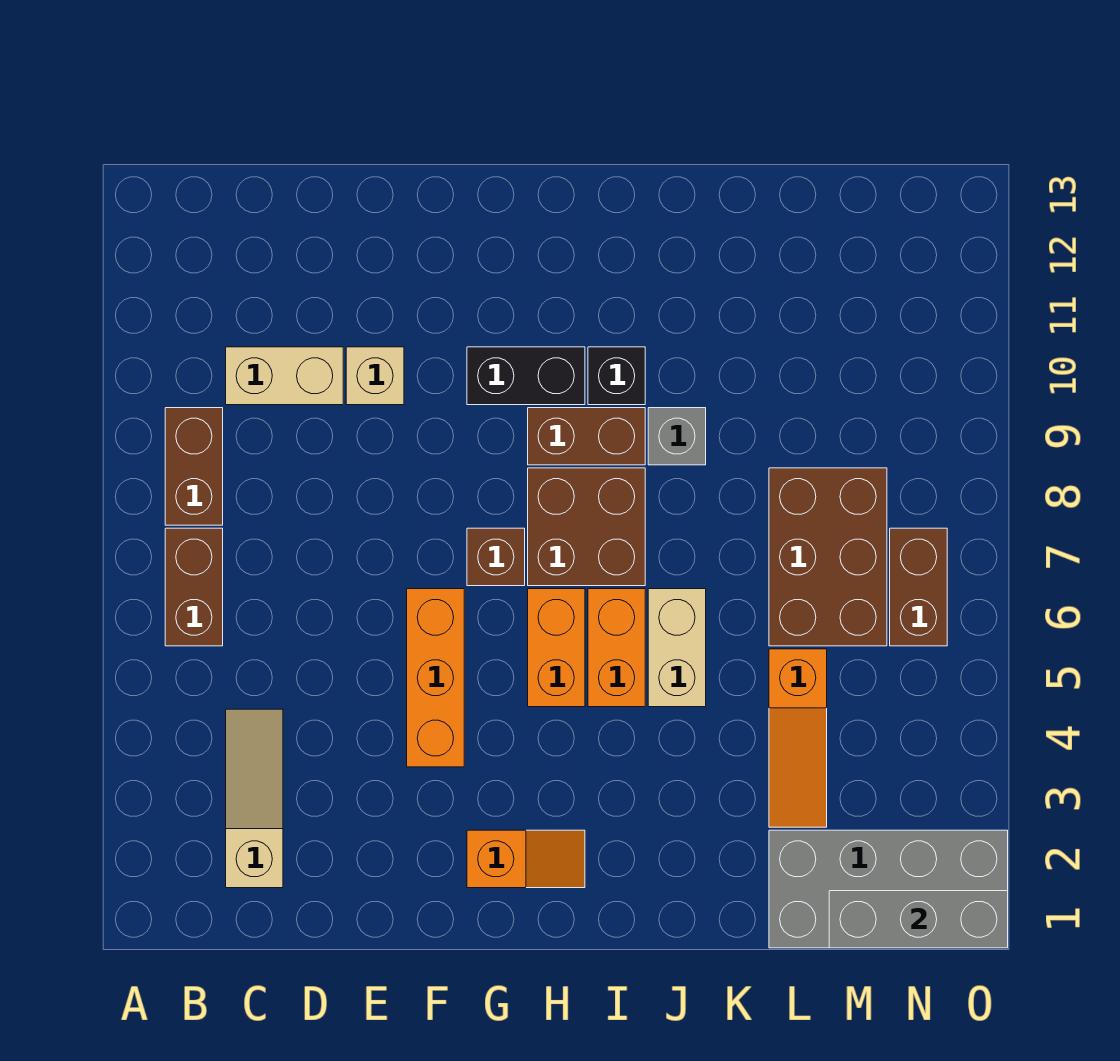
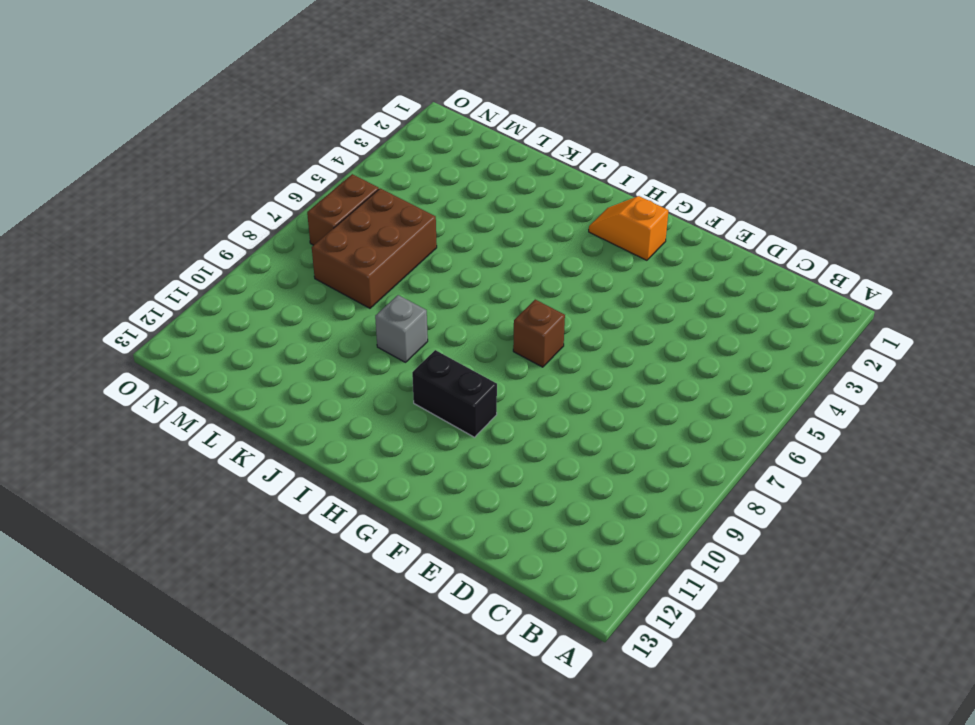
none -> brown brick B6:B7 level 1
none -> brown brick B8:B9 level 1
none -> tan slope C2:C4 level 1 top 2

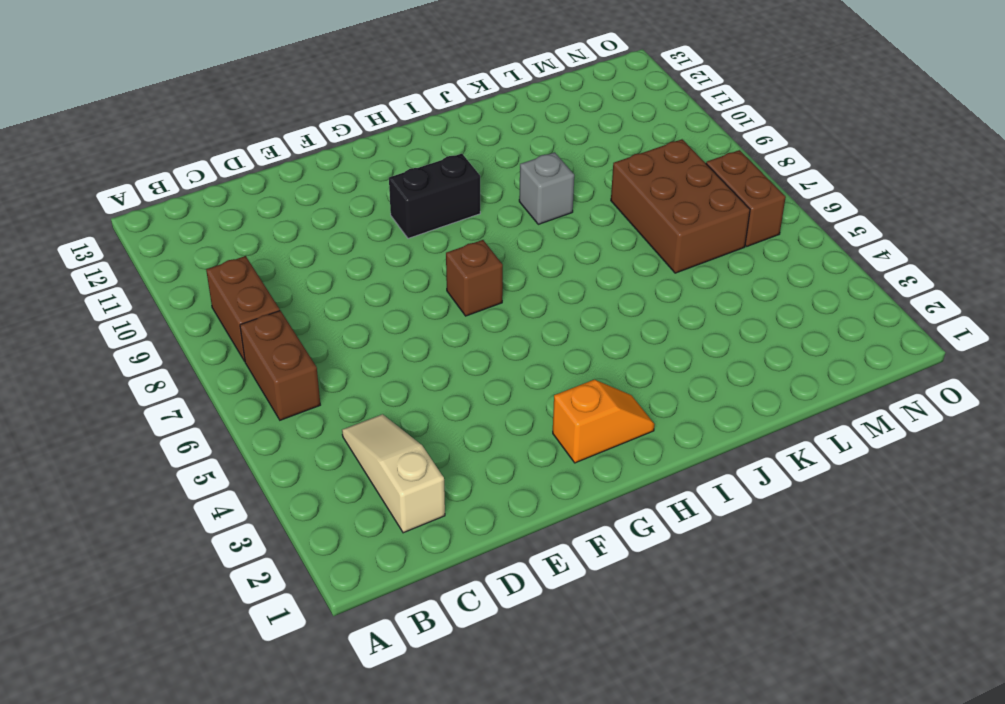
none -> tan brick C10:D10 level 1
none -> tan brick E10 level 1
none -> orange brick F4:F6 level 1

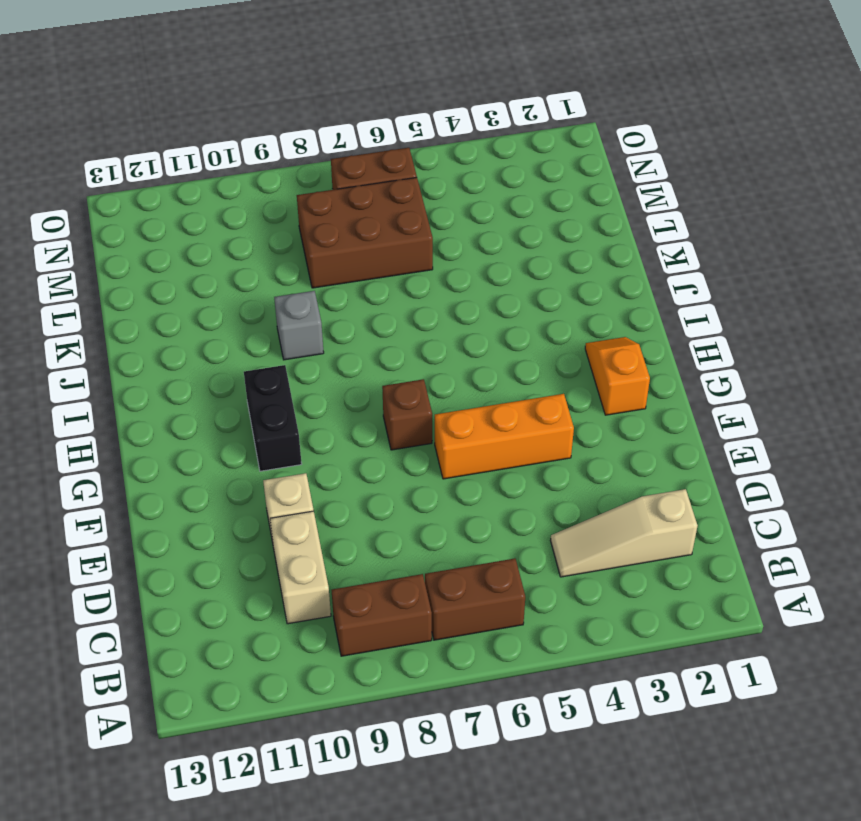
none -> orange brick H5:H6 level 1
none -> brown brick H7:I8 level 1
none -> brown brick H9:I9 level 1

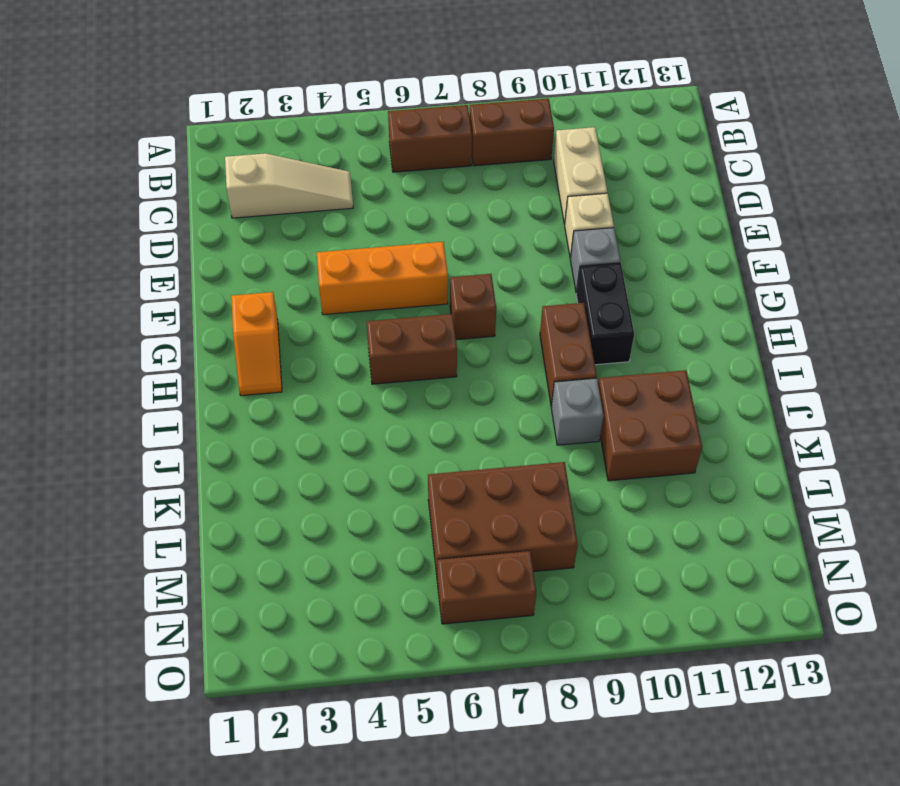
grey brick F10 level 1 -> none
brown brick H5:H6 level 1 -> orange brick H5:H6 level 1
brown brick J10:K11 level 1 -> brown brick H7:I8 level 1
none -> orange brick I5:I6 level 1
none -> black brick I10 level 1
none -> tan brick J5:J6 level 1

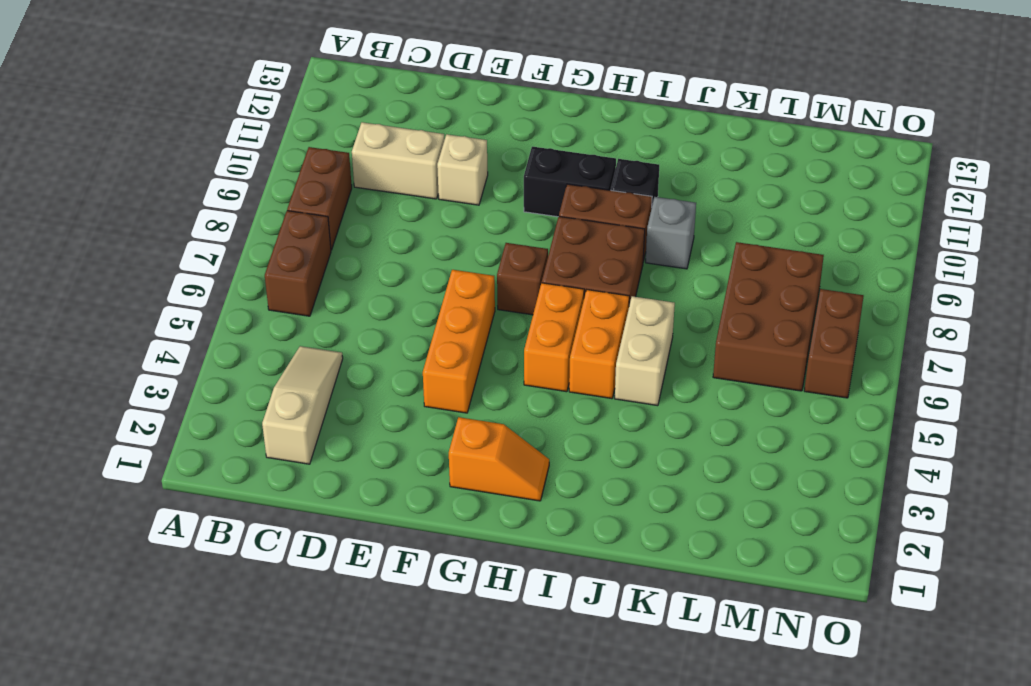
none -> grey brick L1:O2 level 1
none -> orange slope L3:L5 level 1 top 5
none -> grey brick M1:O1 level 2

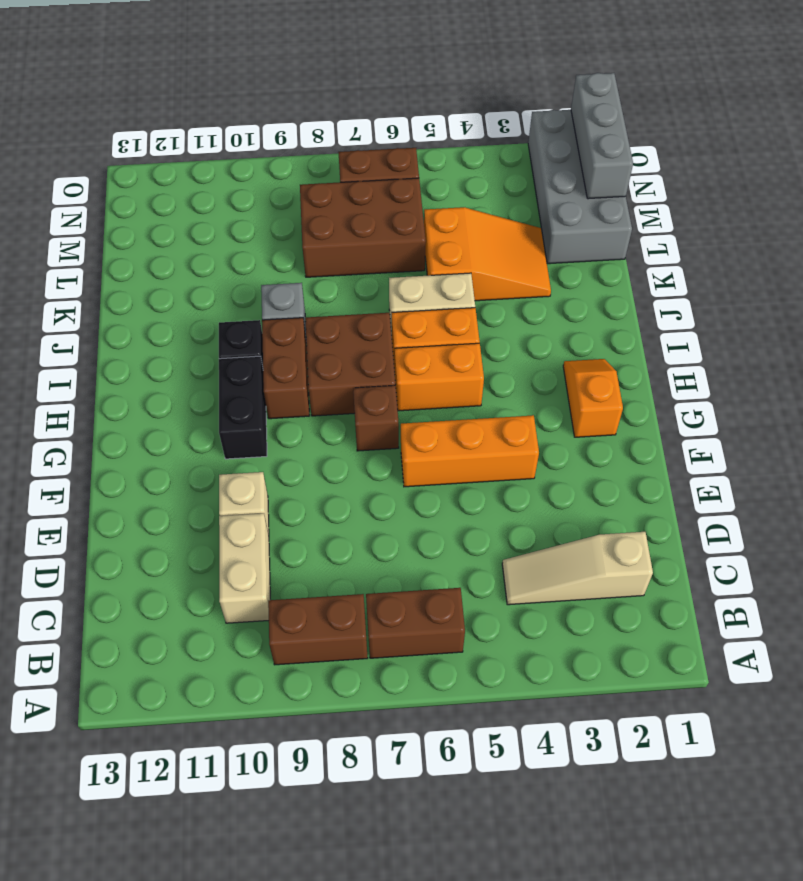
orange slope K3:L5 level 1 top 5 -> orange slope L3:L5 level 1 top 5

